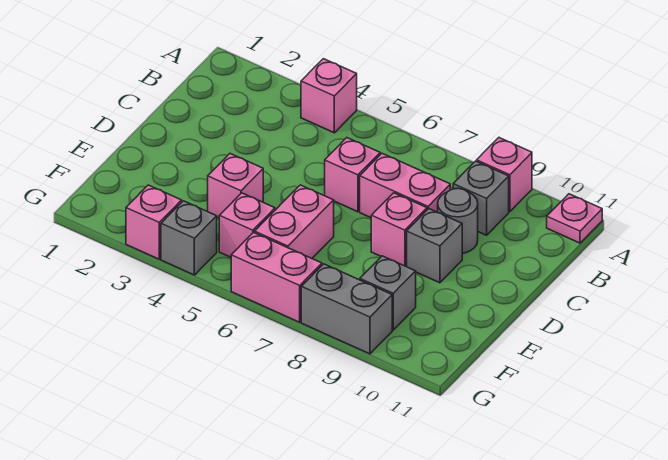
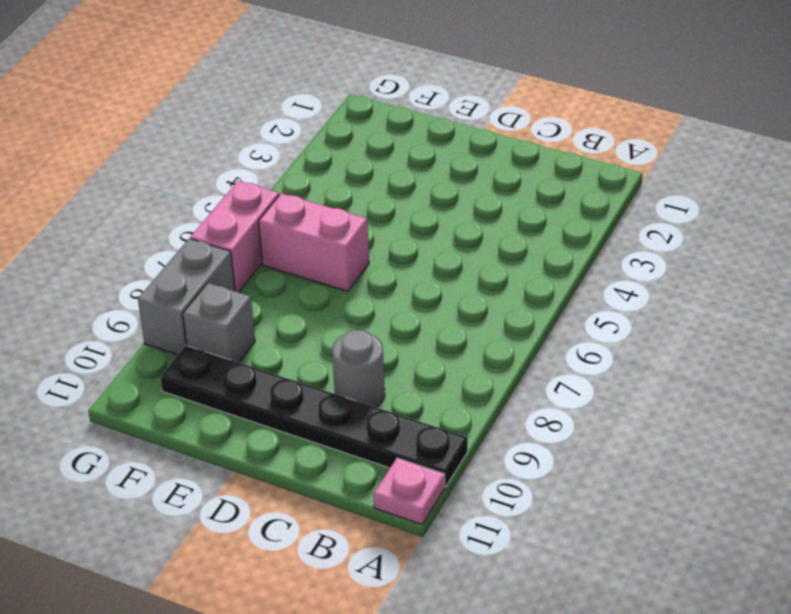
black plate A10:F10 level 1 -> none
none -> pink brick A4 level 1
none -> pink brick A9 level 1
none -> grey brick B9 level 1

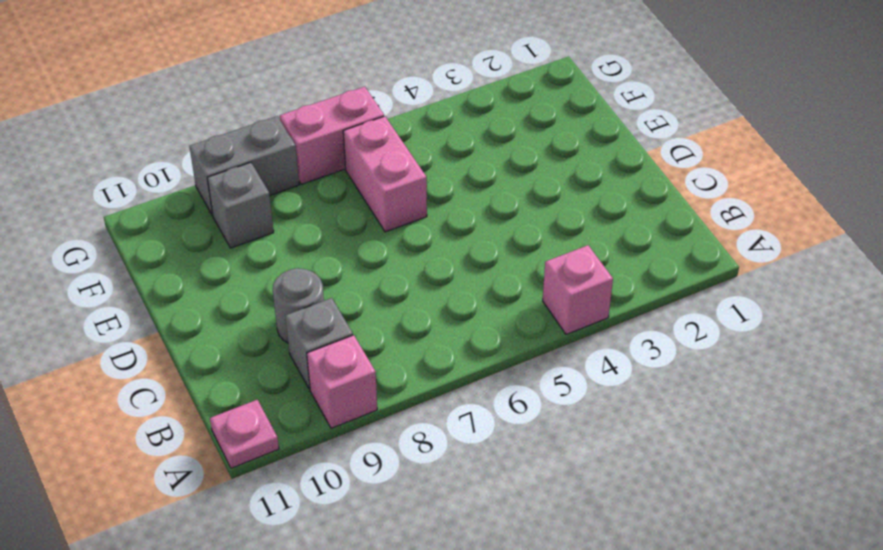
none -> pink brick C6 level 1
none -> pink brick C7:C8 level 1
none -> pink brick D8 level 1

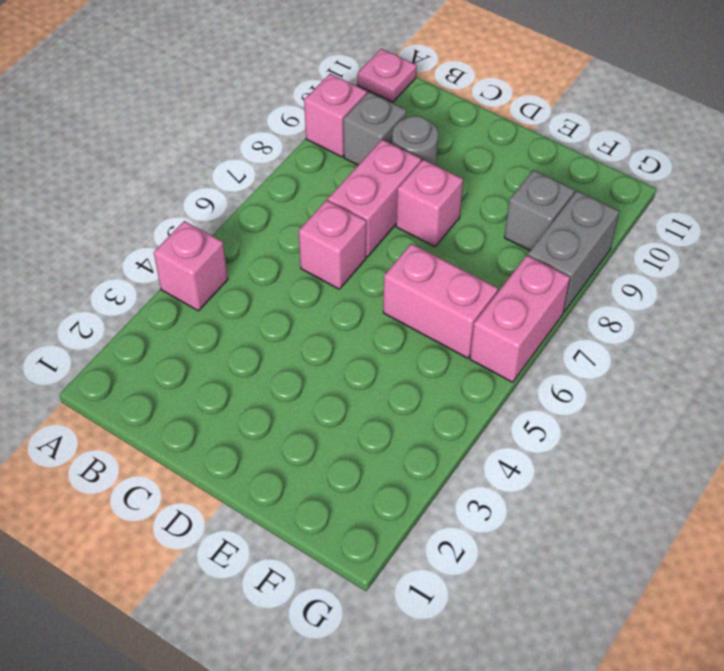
none -> grey brick D9 level 1
none -> pink brick E4 level 1
none -> pink brick F5 level 1

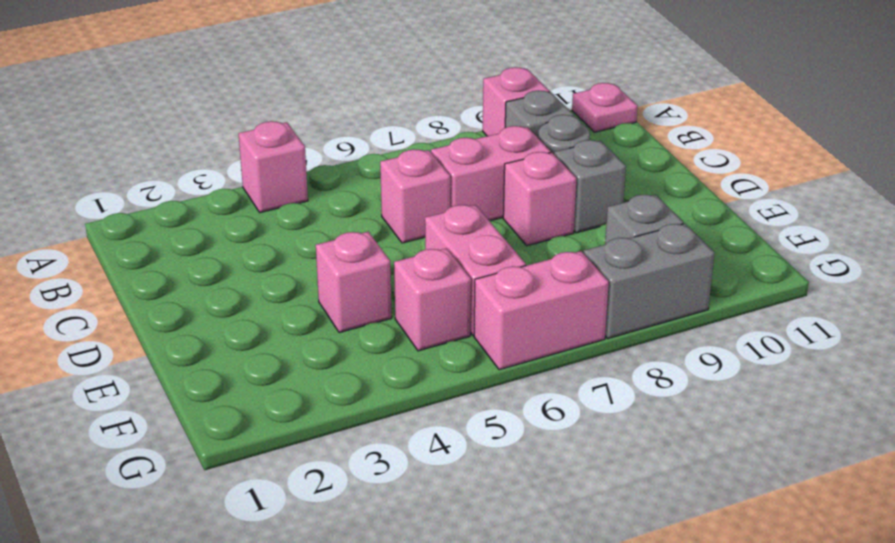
none -> pink brick G3 level 1
none -> grey brick G4 level 1

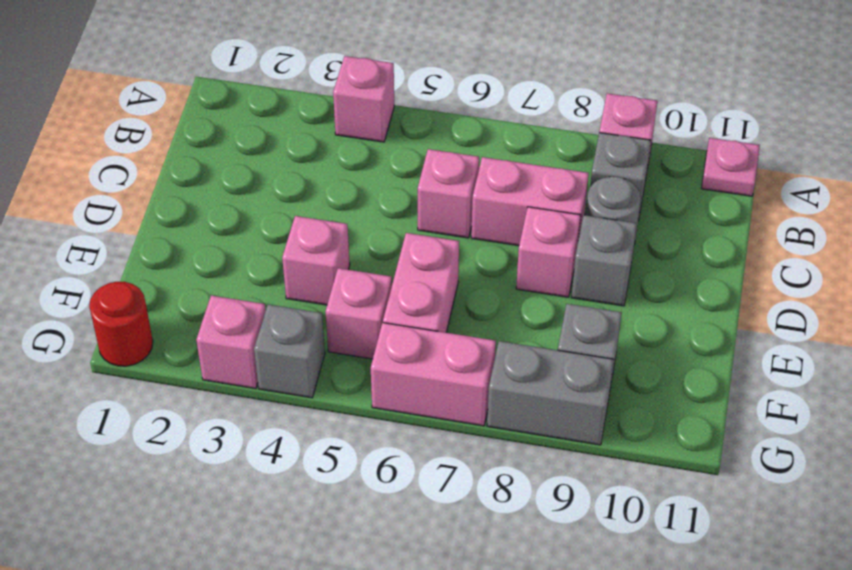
red round brick G1 level 1 -> none

